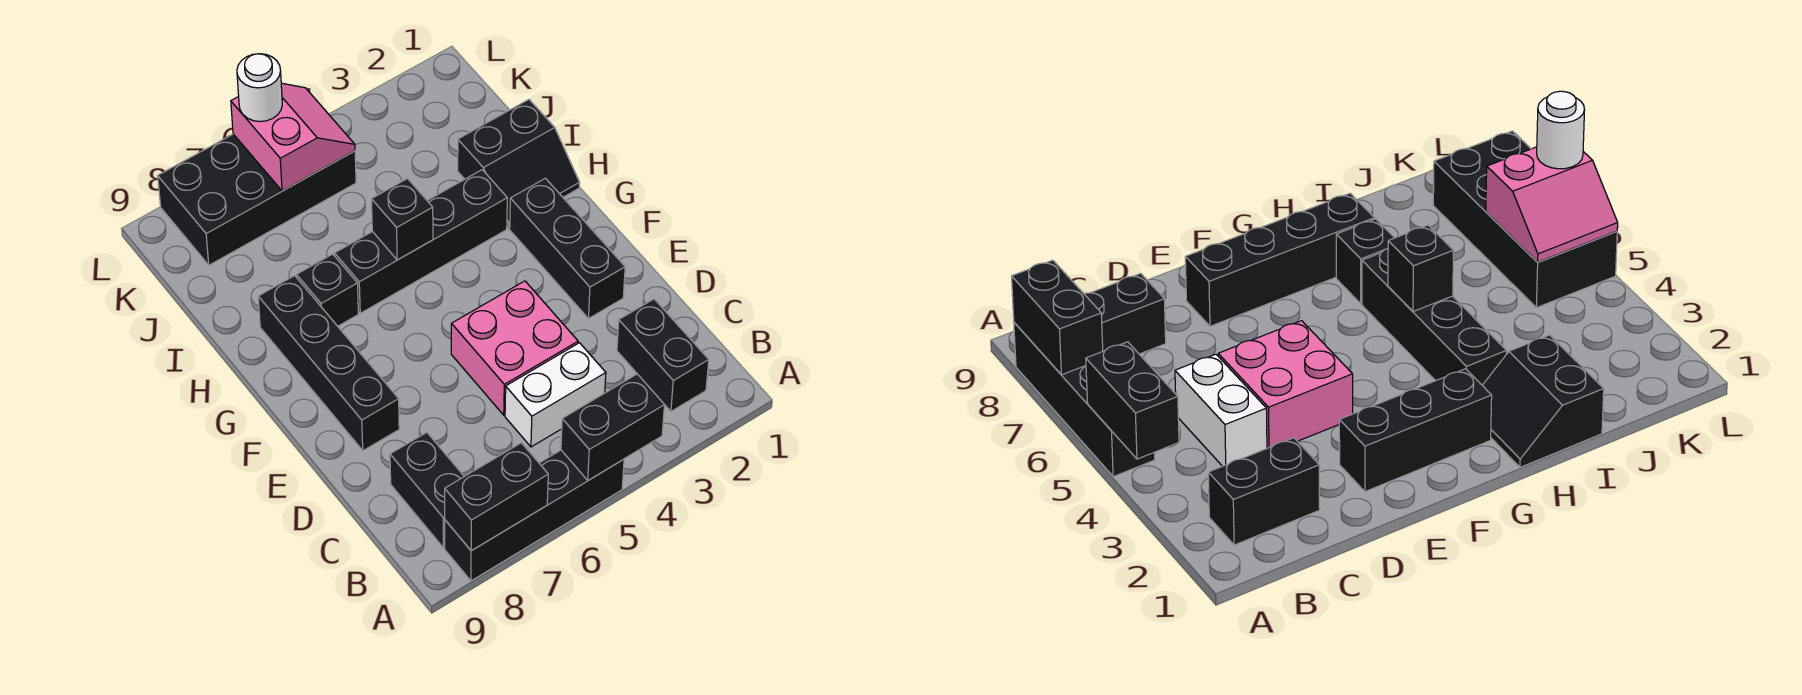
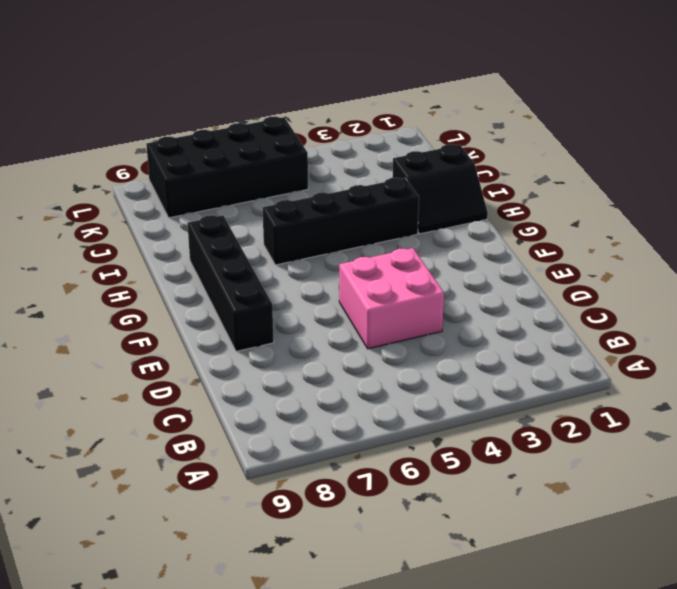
none -> black brick A5:A8 level 1
none -> black brick B2:C2 level 1
none -> black brick B8:C8 level 1

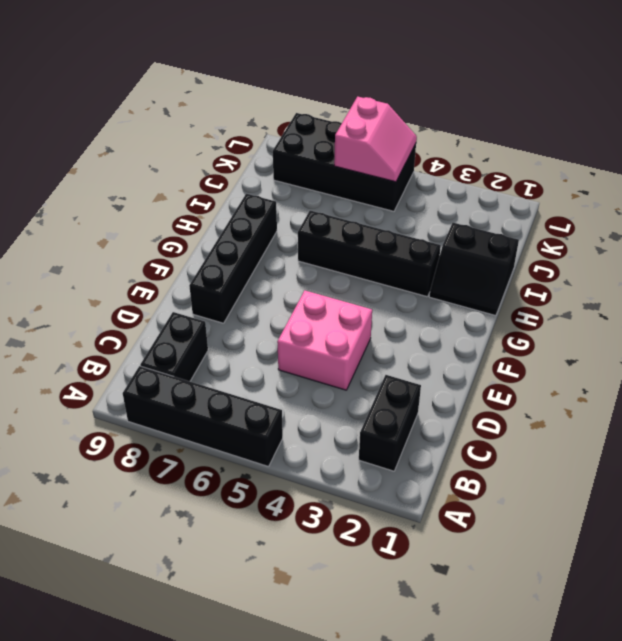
none -> white brick C4:C5 level 1
none -> black brick E2:G2 level 1
none -> black brick H7 level 1

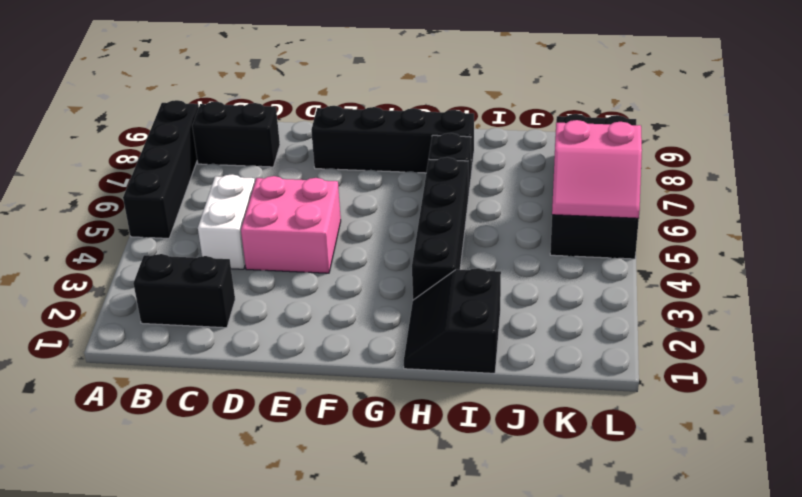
none -> black brick E2:G2 level 1
none -> black brick A4:A5 level 2
none -> black brick A7:A8 level 2

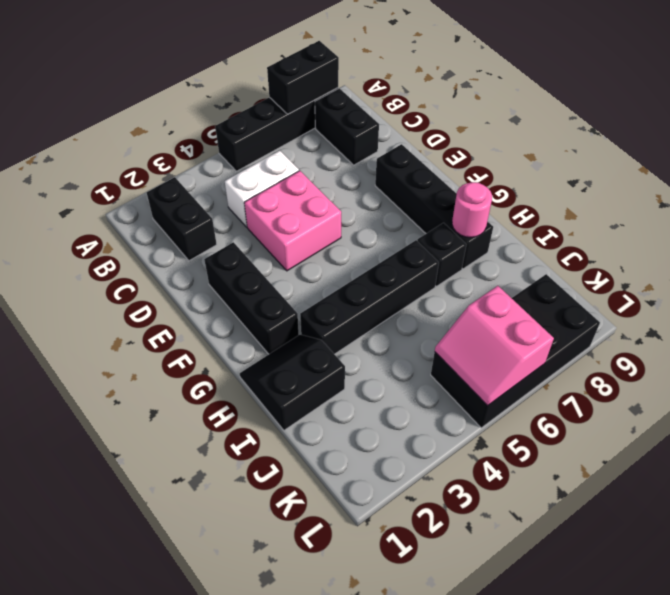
pink round brick H8 level 2 -> none
none -> black brick A4:A5 level 2
none -> black brick H5 level 2
none -> white round brick L6 level 3

